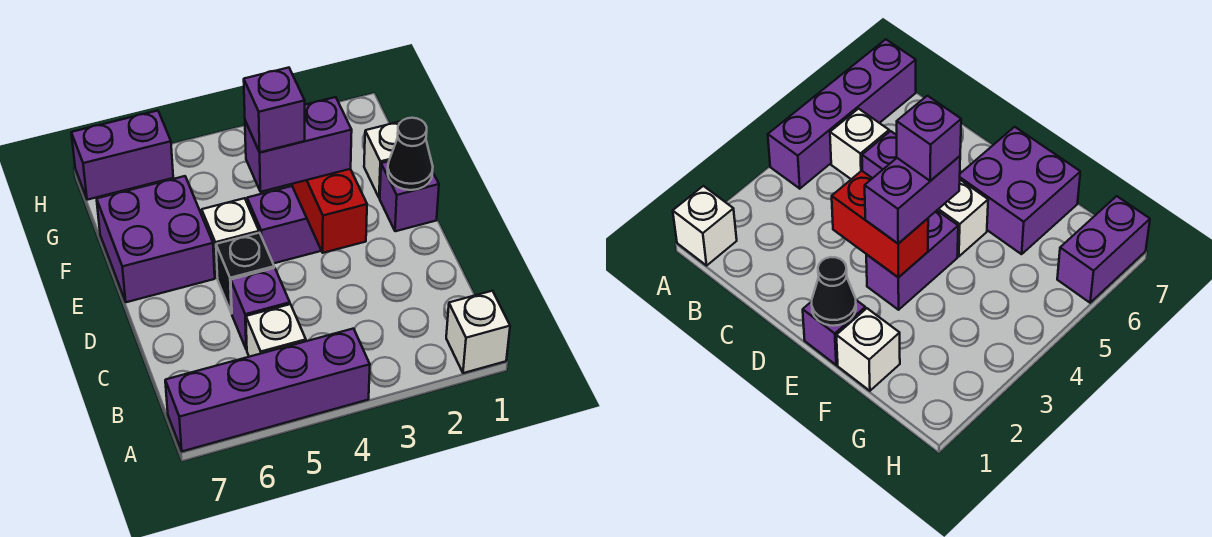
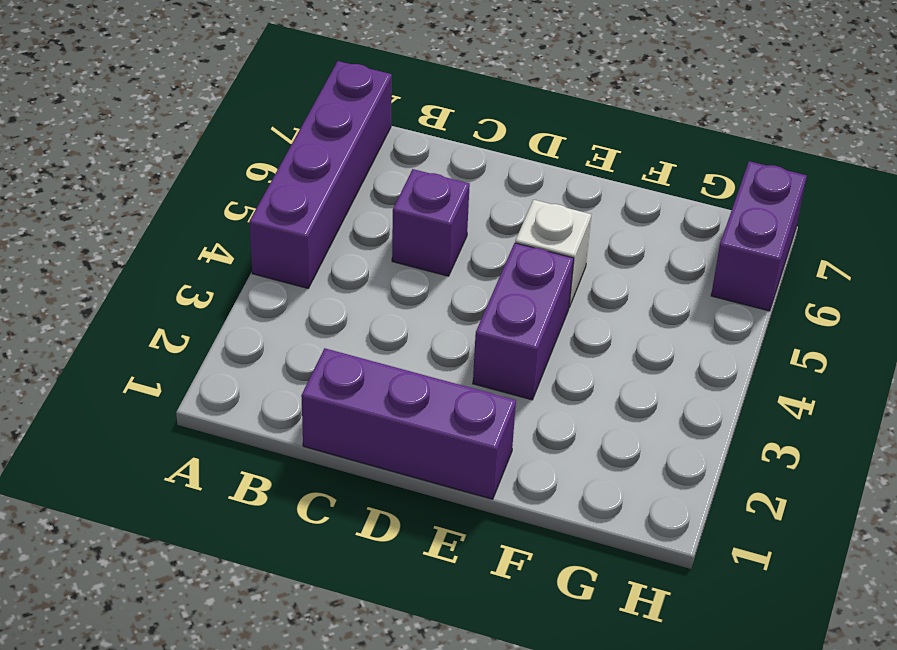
purple brick C1:E1 level 1 -> purple brick E1 level 1
none -> white brick A1 level 1
none -> white brick B5 level 1
none -> black brick D5 level 1

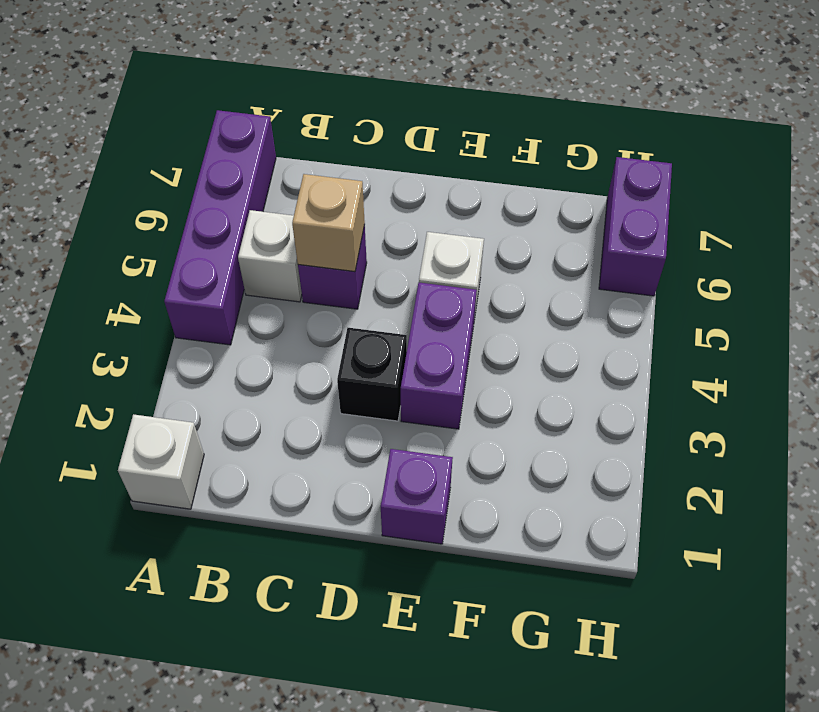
tan brick C5 level 2 -> none
black brick D3 level 1 -> black brick D5 level 1
none -> purple brick E6:F7 level 1
none -> white brick F1 level 1
none -> red brick D3:E3 level 2

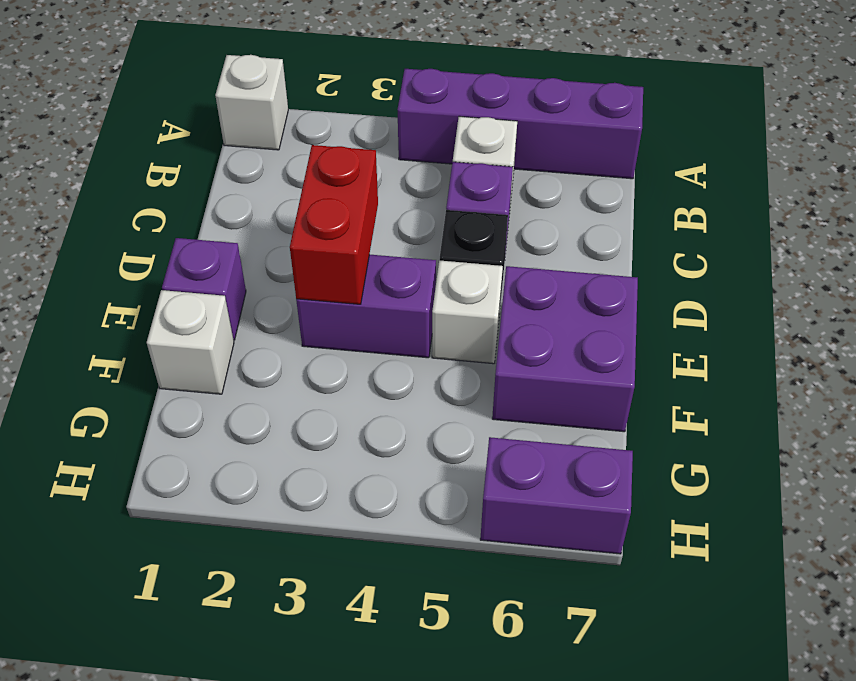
none -> black cone E1 level 2
none -> purple brick E3:E4 level 3
none -> purple brick E4 level 4

